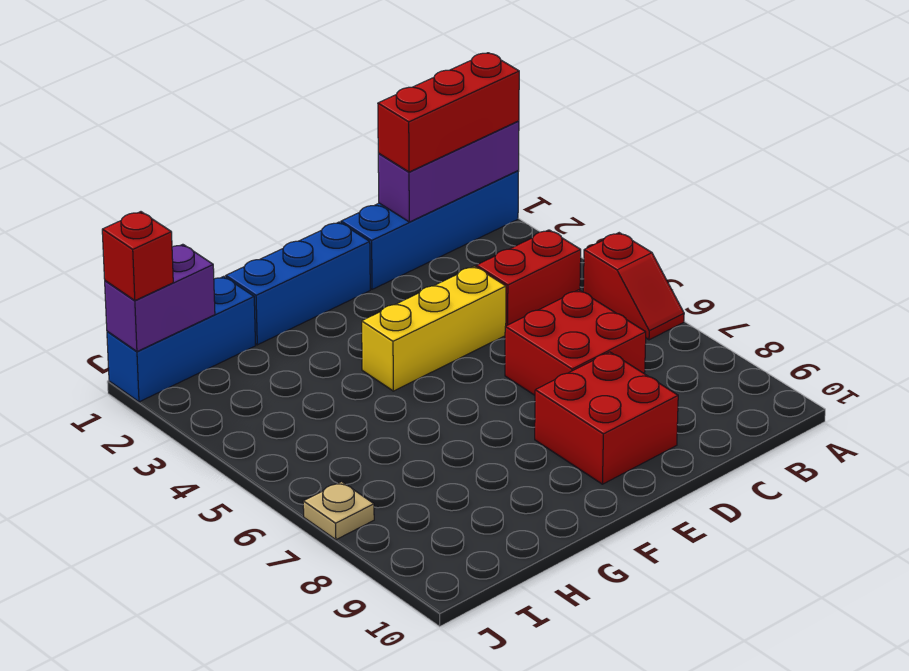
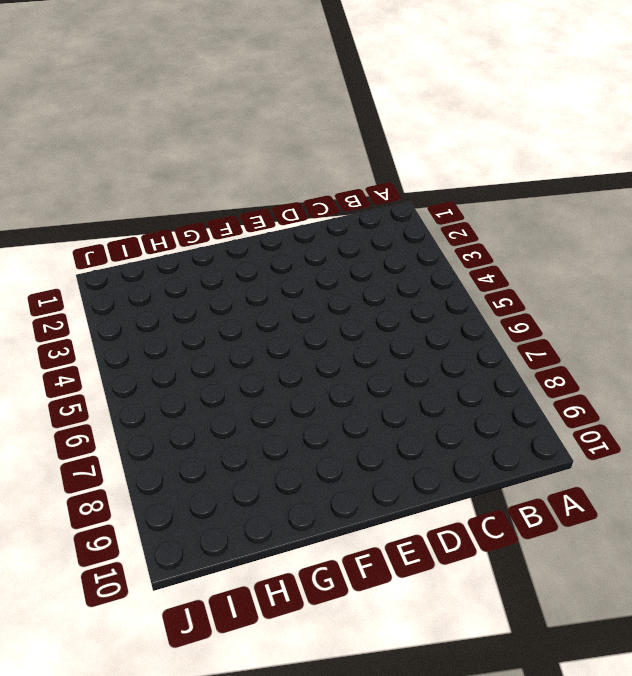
none -> blue brick A1:D1 level 1
none -> red slope A5:A6 level 1 top 5
none -> red brick B4:C4 level 1

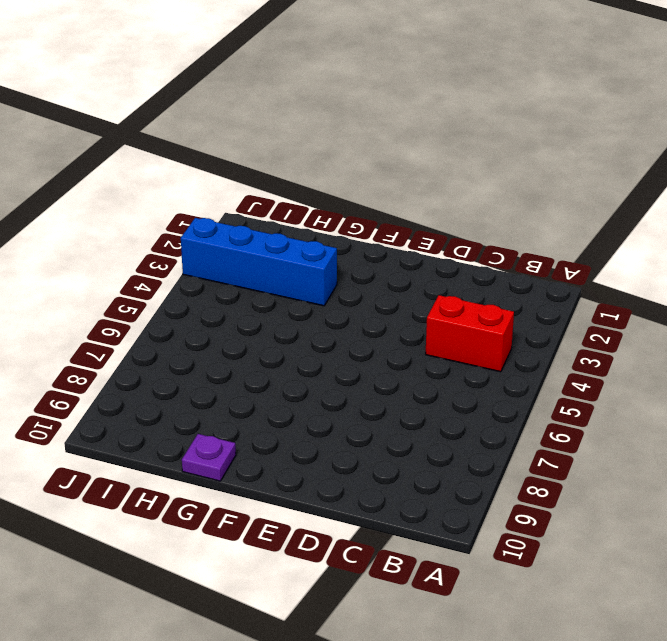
blue brick G3:J3 level 1 -> blue brick A1:D1 level 1
purple plate G10 level 1 -> none
none -> red slope A5:A6 level 1 top 5
none -> red brick C6:D7 level 1
none -> yellow brick D4:F4 level 1

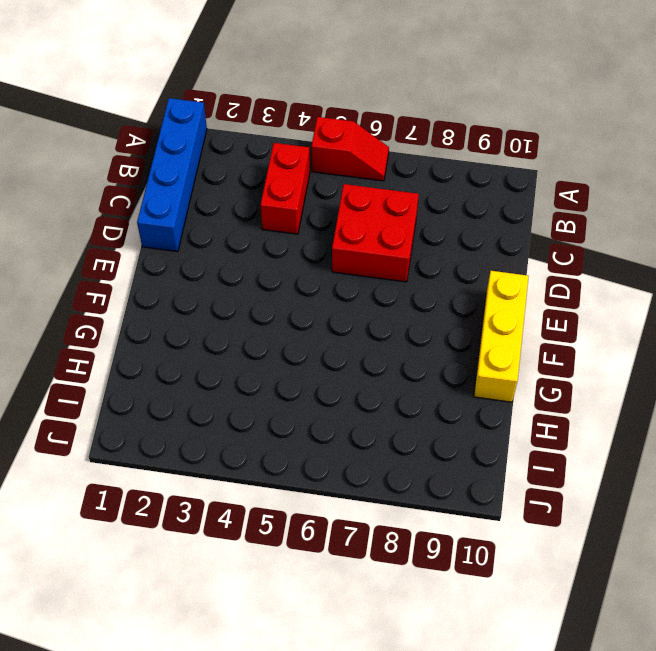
yellow brick E10:G10 level 1 -> yellow brick D4:F4 level 1
none -> red brick D8:E9 level 1
none -> blue brick E1:G1 level 1
none -> blue brick H1:J1 level 1

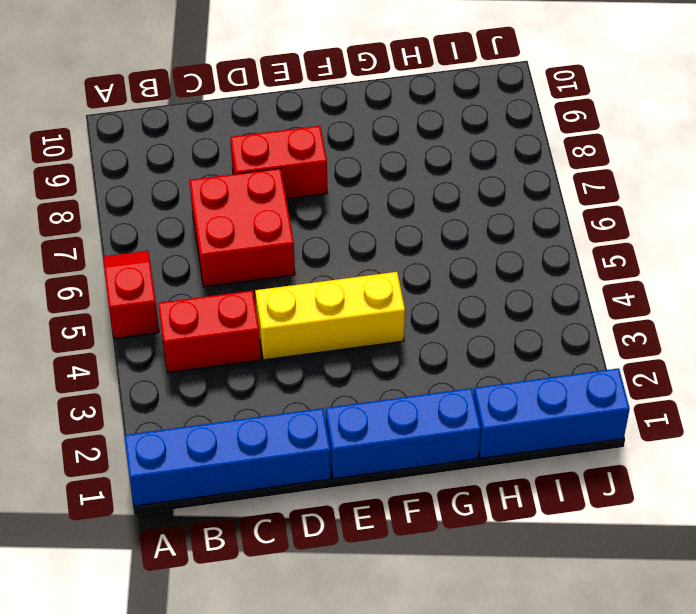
red brick D8:E8 level 1 -> red brick D8:E9 level 1
none -> tan plate J7 level 1
none -> purple brick A1:C1 level 2
none -> purple brick I1:J1 level 2

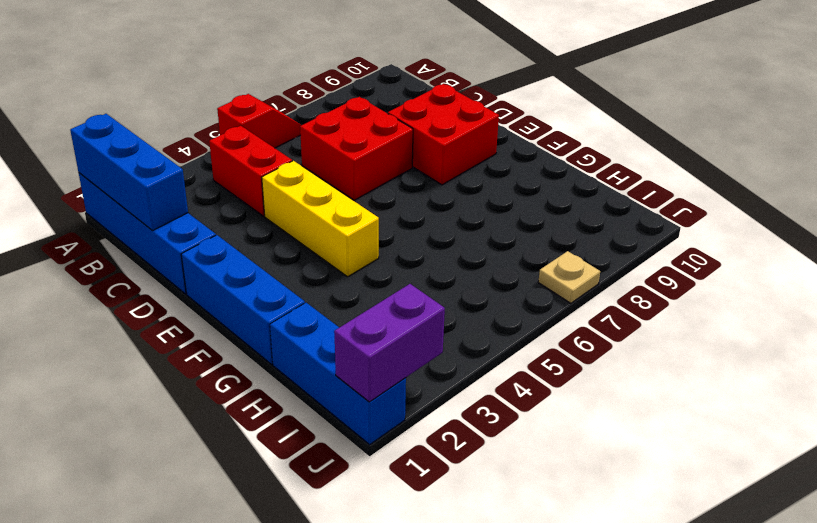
blue brick A1:C1 level 2 -> purple brick A1:C1 level 2
purple brick J1:J2 level 2 -> purple brick I1:J1 level 2
none -> red brick A1:C1 level 3
none -> red brick J1 level 3

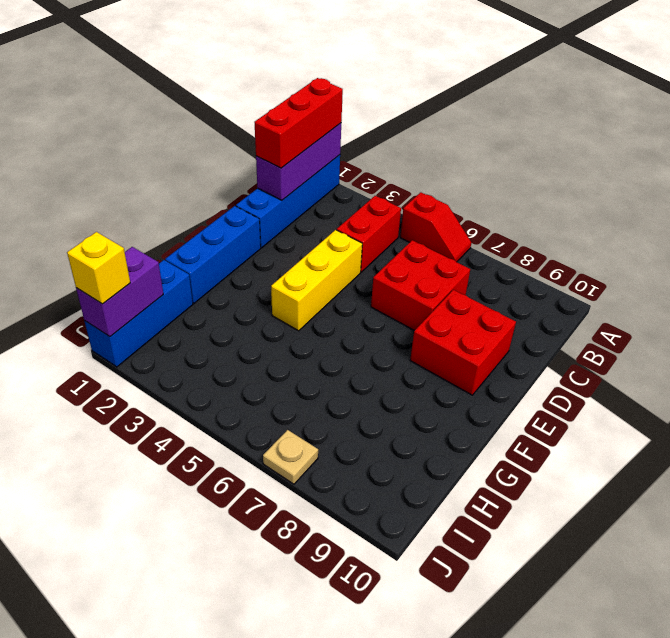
yellow brick J1 level 3 -> red brick J1 level 3

